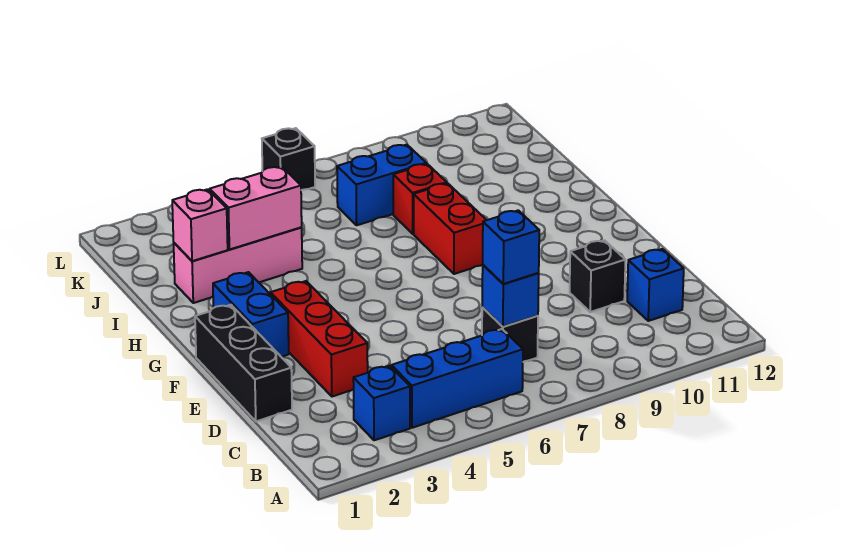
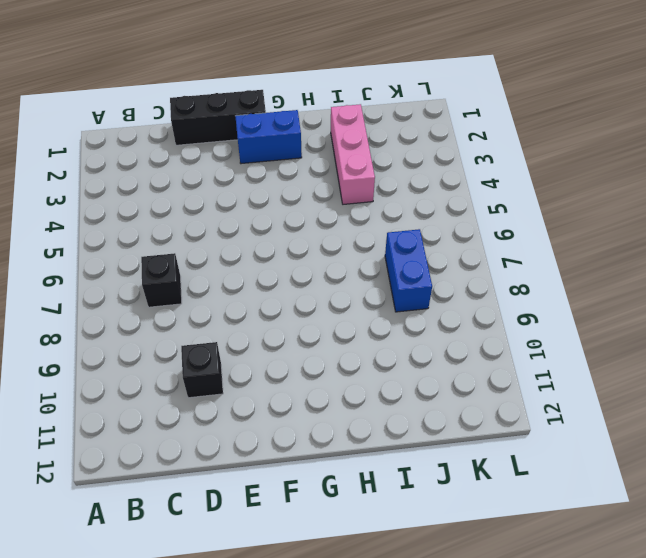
none -> blue brick B3 level 1
none -> blue brick B4:B6 level 1
none -> blue brick C11 level 1

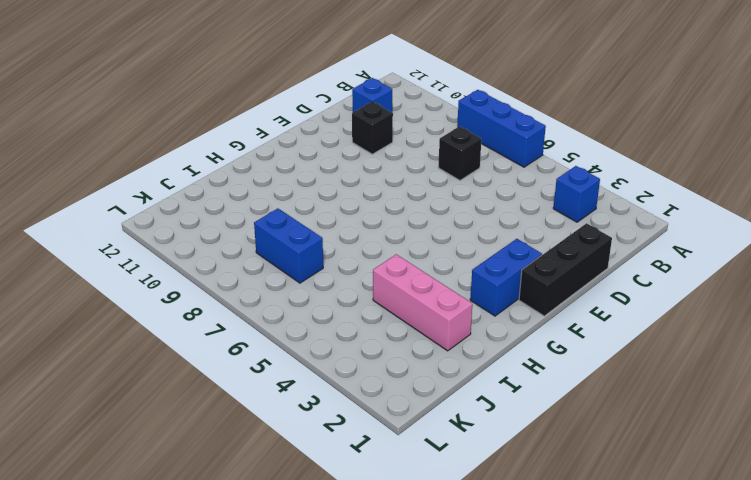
blue brick A6:A8 level 1 -> blue brick B4:B6 level 1
none -> red brick D3:F3 level 1
none -> red brick G8:H8 level 1
none -> red brick I8 level 1

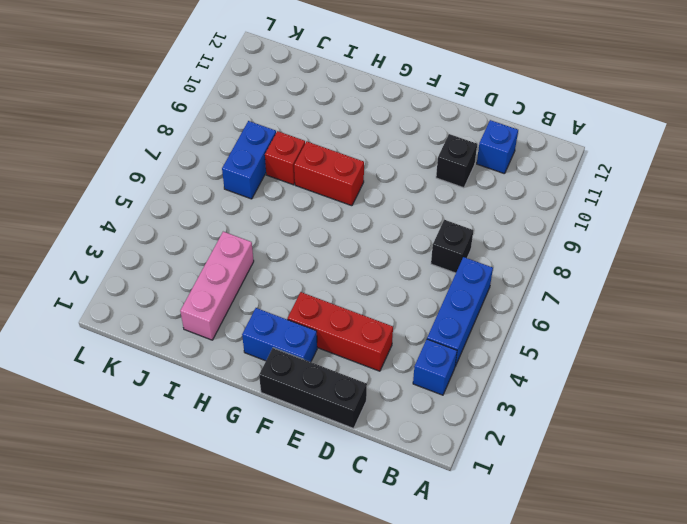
none -> black brick L6 level 1
none -> blue brick C7 level 2
none -> pink brick I2 level 2

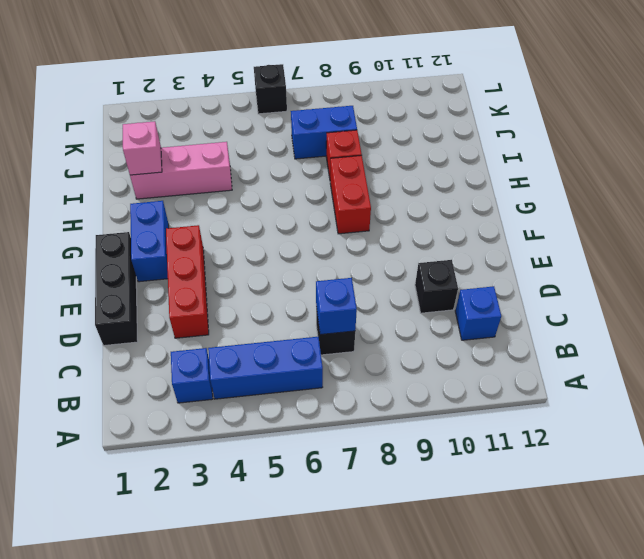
none -> pink brick I3:I4 level 2
none -> blue brick C7 level 3

